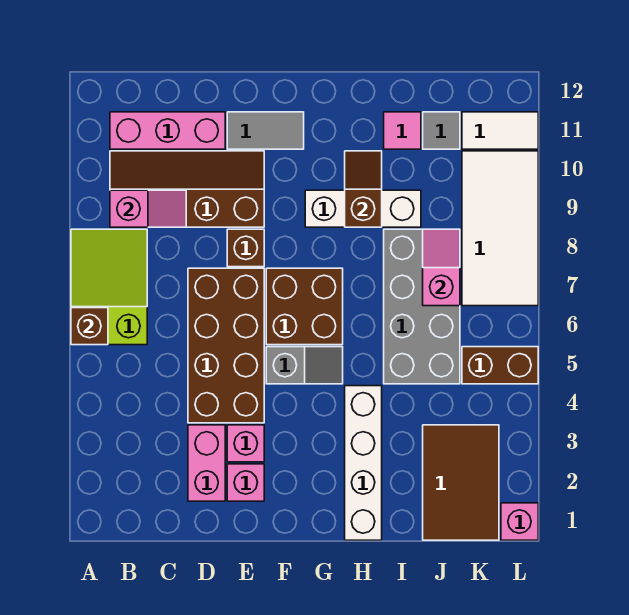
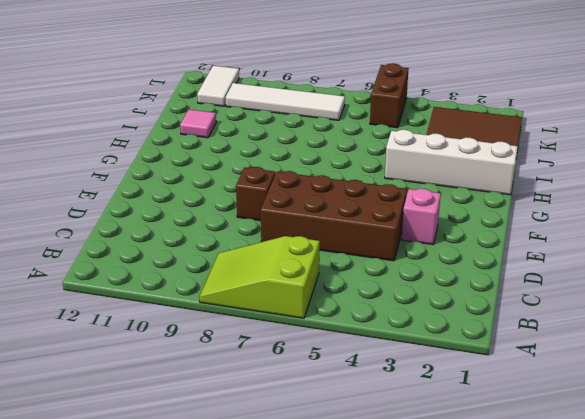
white tile K7:K10 level 1 -> white tile K7:L10 level 1
none -> brown slope B9:E10 level 1 top 9
none -> pink brick B11:D11 level 1
none -> pink brick D2:D3 level 1

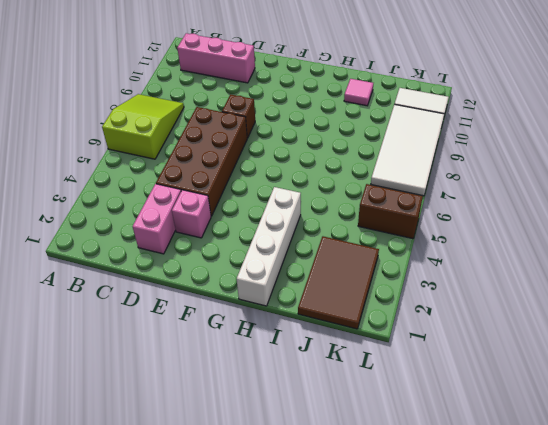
none -> brown slope B9:E10 level 1 top 9
none -> pink brick E2 level 1
none -> grey tile E11:F11 level 1

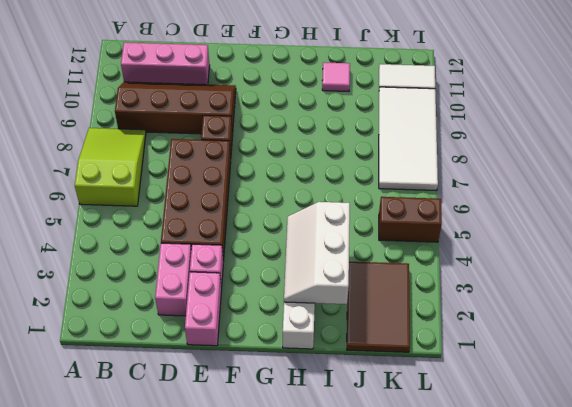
pink brick E1:E2 level 1 -> pink brick E2 level 1
white slope H2:I4 level 2 top I -> none
none -> grey tile E11:F11 level 1
none -> grey slope F5:G5 level 1 top F
none -> brown brick F6:G7 level 1

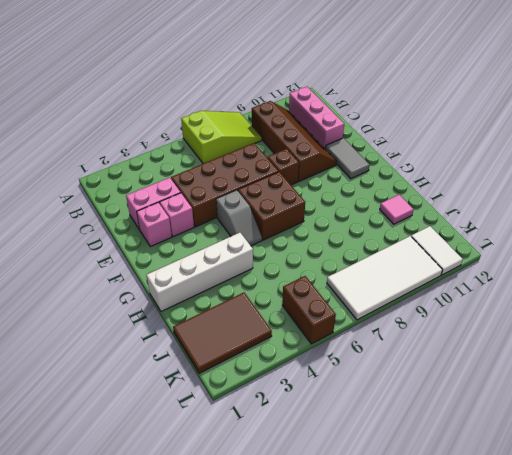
none -> white brick G9:I9 level 1
none -> grey brick I5:J8 level 1
none -> grey tile J11 level 1

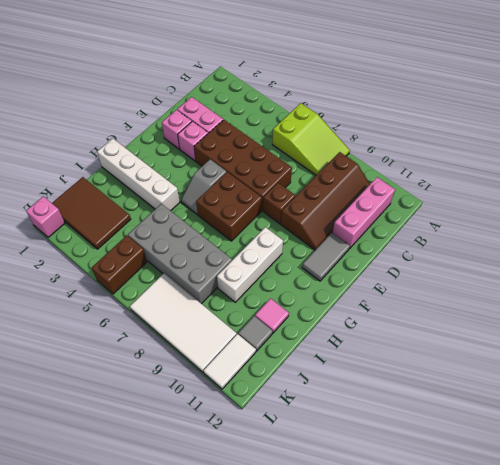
none -> brown brick A6 level 2
none -> pink slope B9:C9 level 2 top B
none -> brown slope H9:H10 level 2 top 9

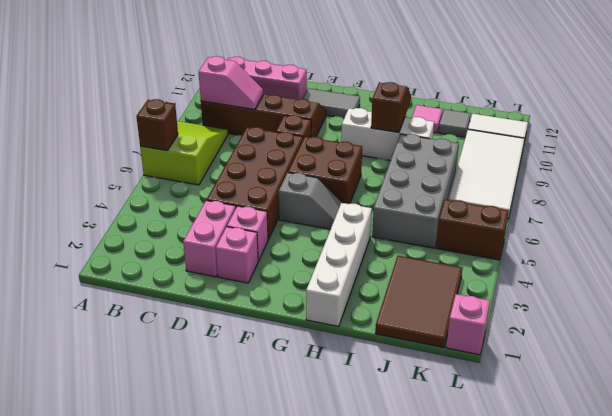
none -> pink slope J7:J8 level 2 top 7

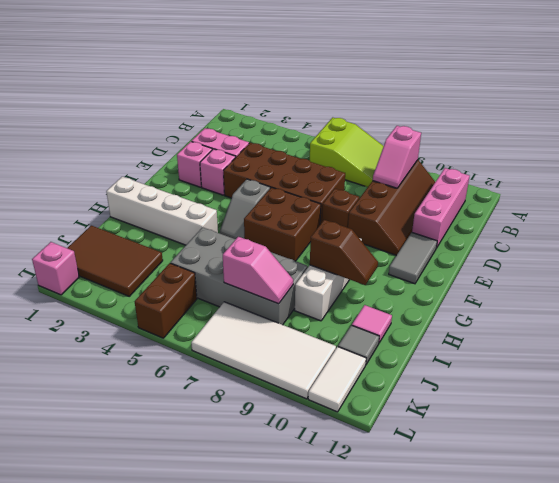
none -> brown brick A6 level 2

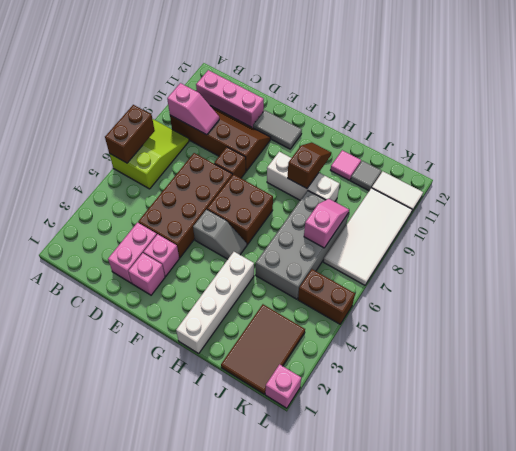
brown brick A6:A7 level 2 -> brown brick A6 level 2

